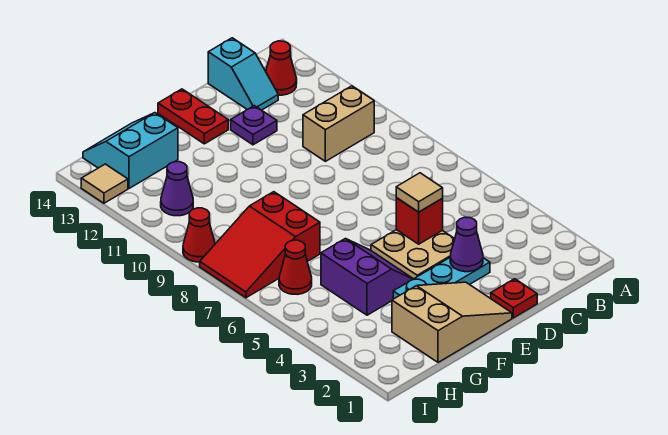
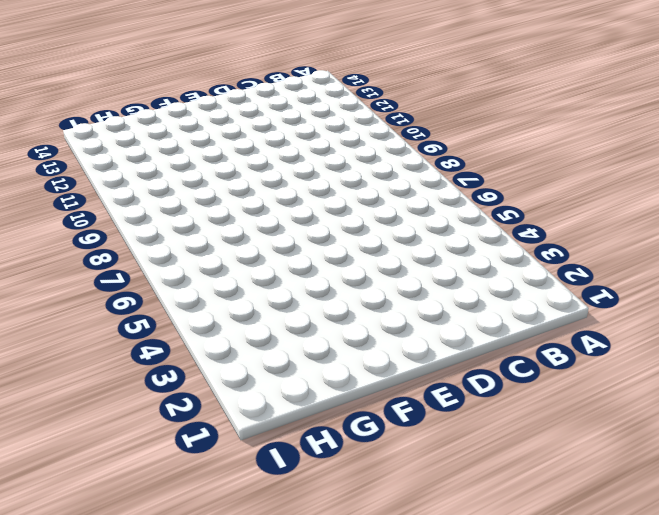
none -> tan brick B10:C10 level 1
none -> red cone B13 level 1
none -> cyan slope C13:C14 level 1 top 14

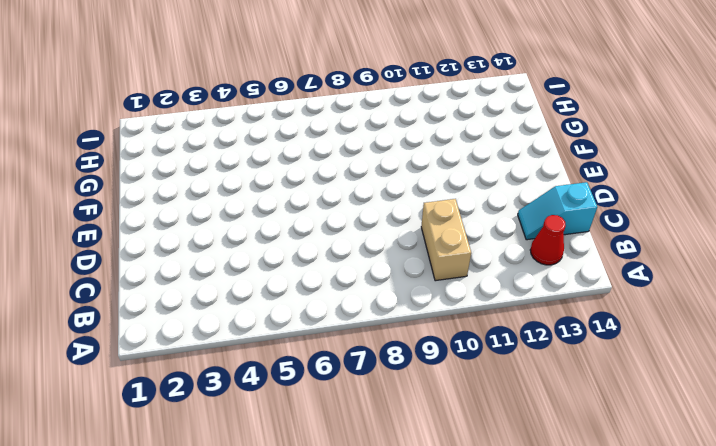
none -> red plate D1 level 1
none -> cyan plate D3:F3 level 1
none -> tan plate D4:E5 level 1

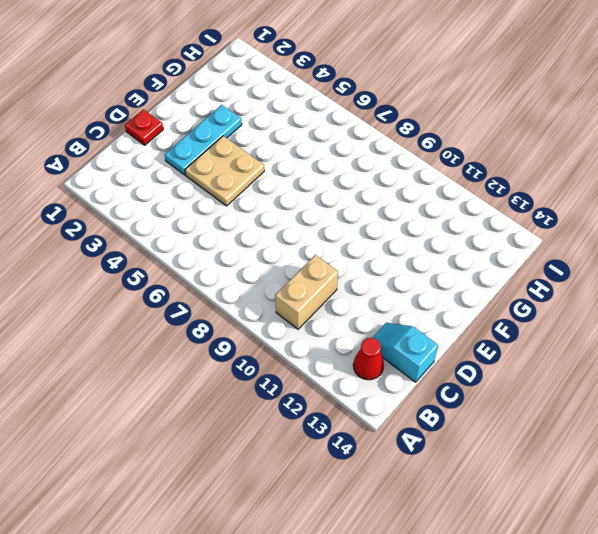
none -> purple plate D12 level 1
none -> tan slope E1:G2 level 1 top G
none -> red plate E13:E14 level 1

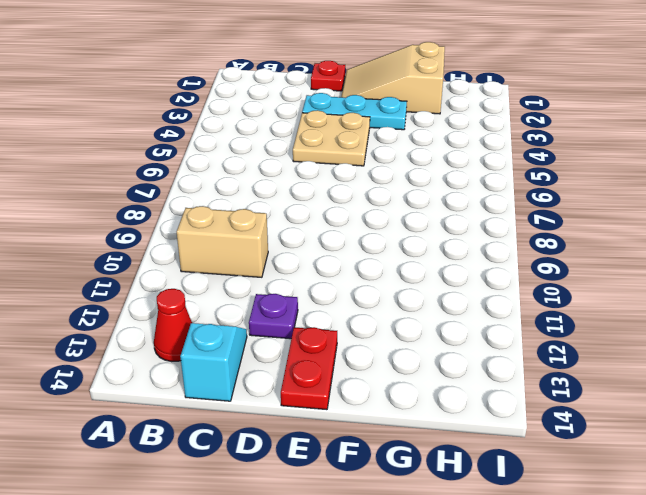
none -> purple slope F4:G5 level 1 top G
none -> red slope G7:I8 level 1 top G
none -> cyan slope G13:H14 level 1 top 13

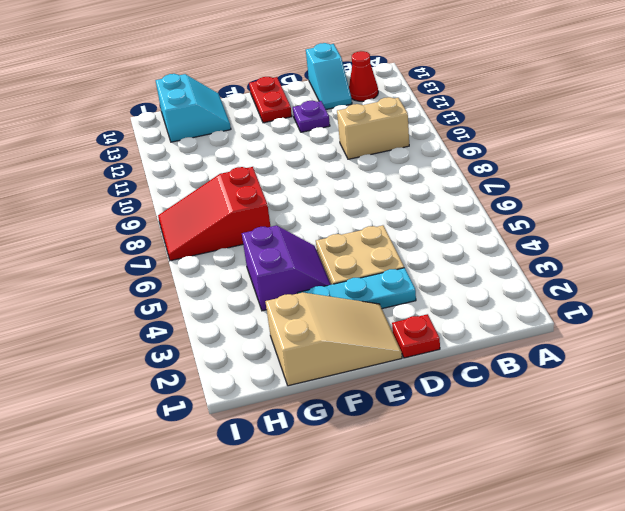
cyan slope G13:H14 level 1 top H -> cyan slope G13:H14 level 1 top 13
none -> red cone H6 level 1
none -> purple cone H11 level 1
none -> red cone I9 level 1

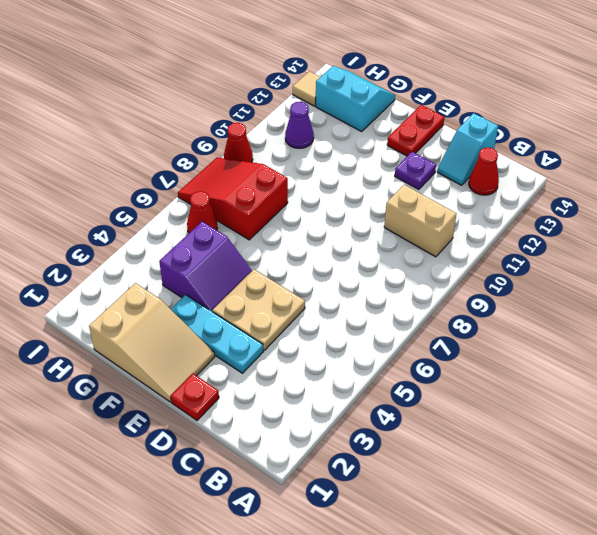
none -> purple cone D3 level 2
none -> red brick D5 level 2
none -> tan tile D5 level 3

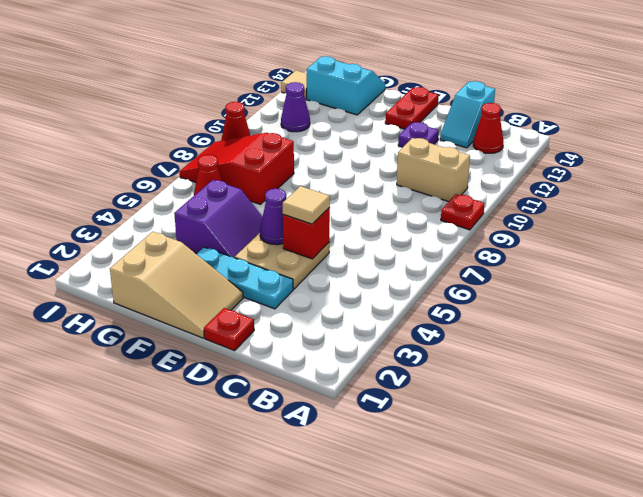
red plate A9 level 1 -> none
purple cone E5 level 2 -> purple cone D3 level 2

